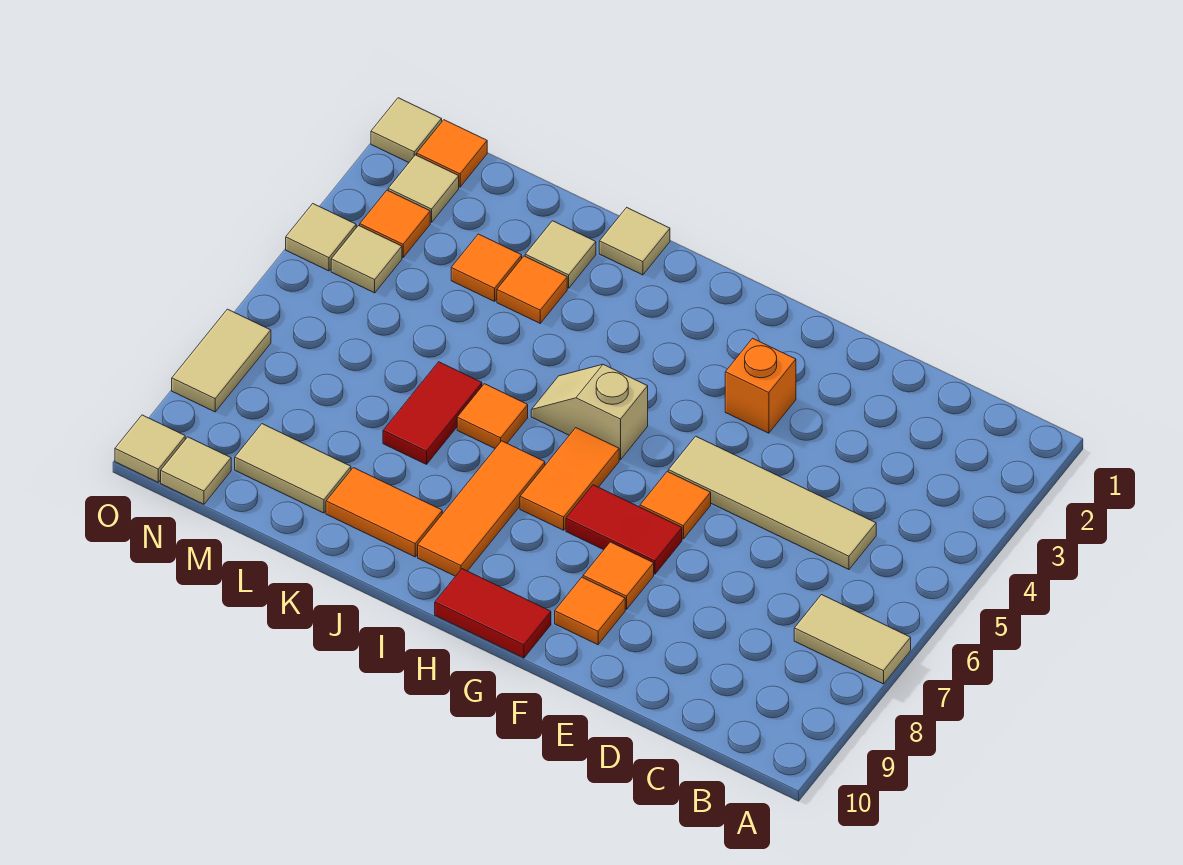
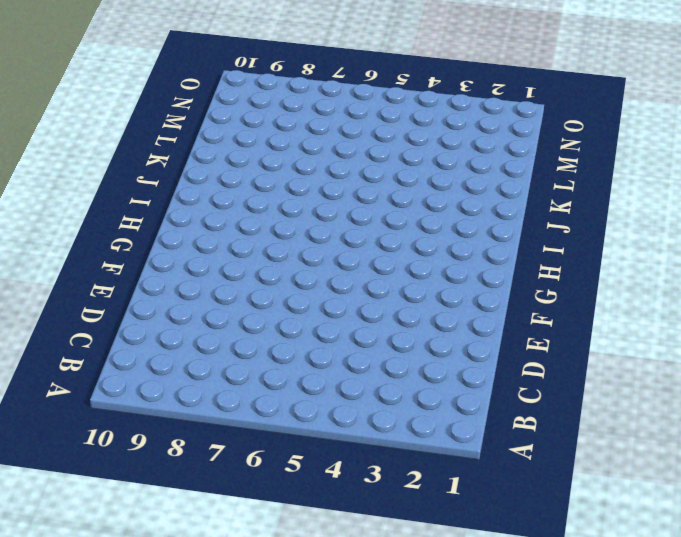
none -> tan tile A7:B7 level 1
none -> tan tile C5:F5 level 1
none -> orange brick F3 level 1

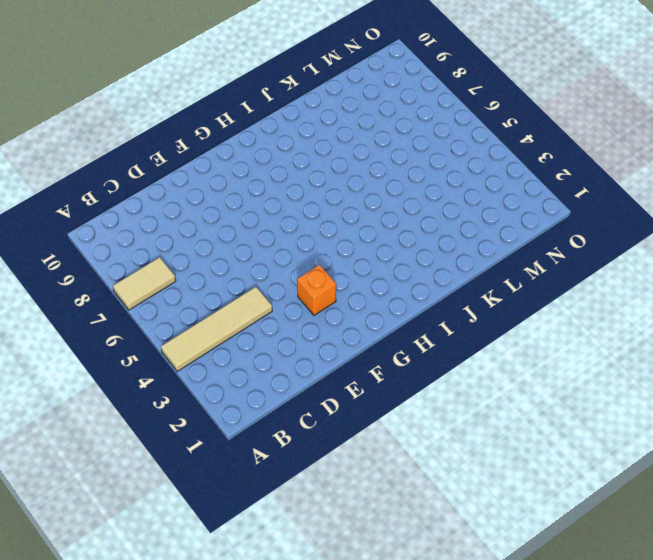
tan tile A4:D4 level 1 -> tan tile C5:F5 level 1
none -> orange tile F6 level 1
none -> red tile F7:G7 level 1
none -> orange tile F8 level 1

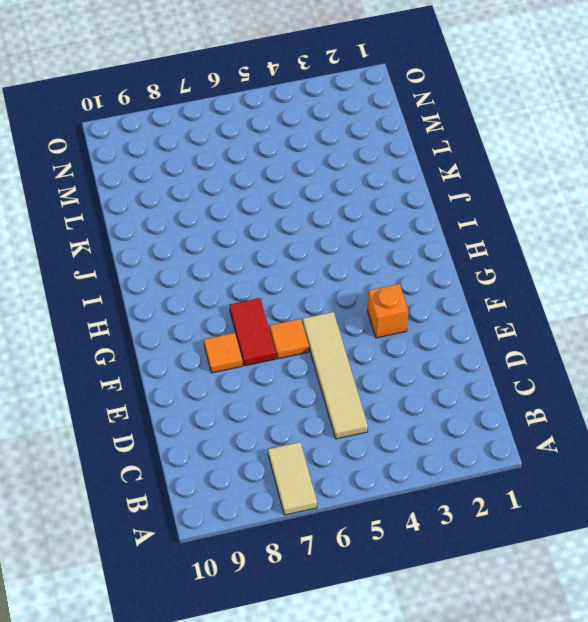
none -> orange tile F9 level 1
none -> red tile G10:H10 level 1
none -> tan slope H5:I5 level 1 top H

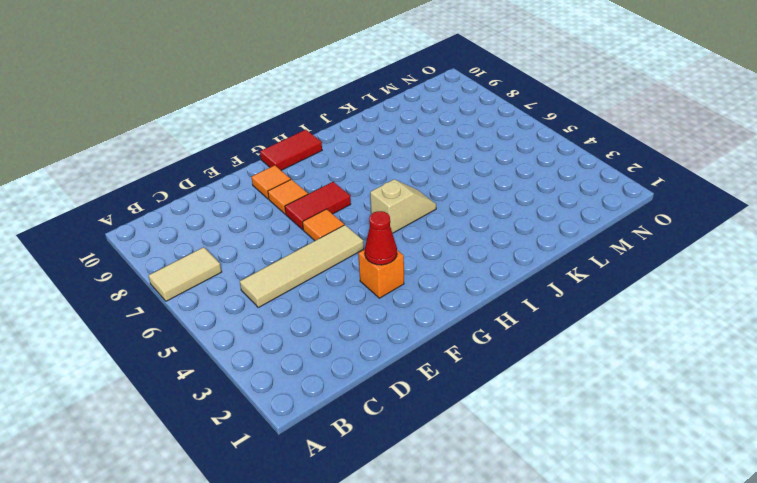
red cone F3 level 2 -> none
none -> orange tile H6:H7 level 1
none -> orange tile I7:I9 level 1
none -> tan tile J1 level 1

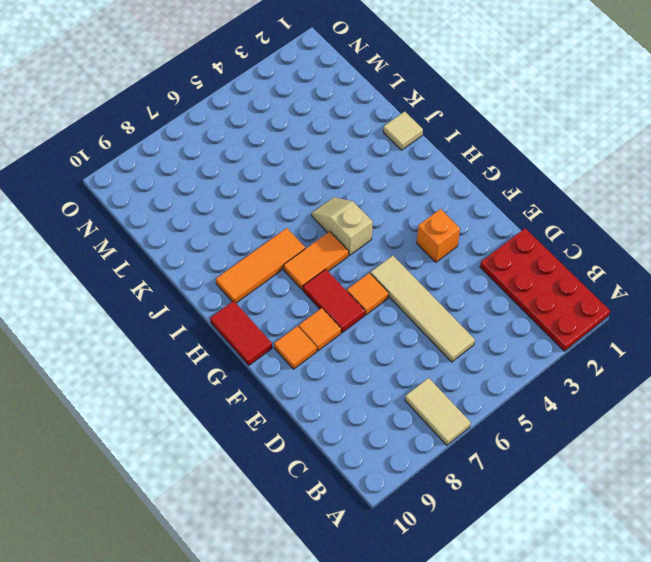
red plate A1:D2 level 1 -> none
none -> orange tile J6 level 1
none -> orange tile J9:K9 level 1
none -> tan tile K2 level 1

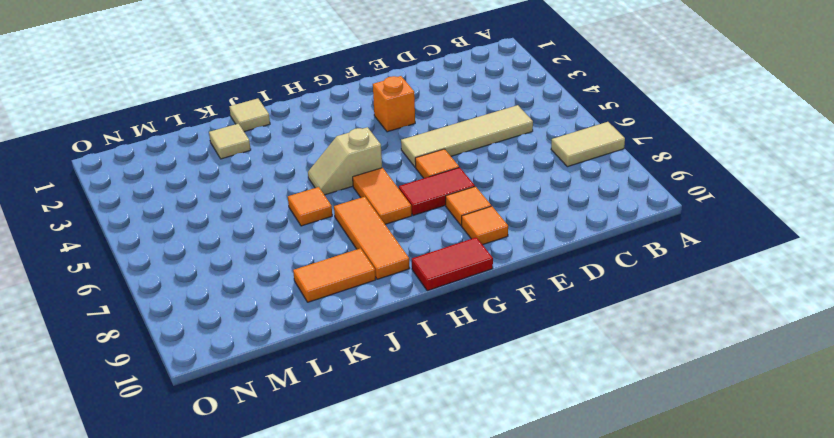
none -> orange tile K3 level 1
none -> red tile K6:K7 level 1
none -> orange tile L3 level 1

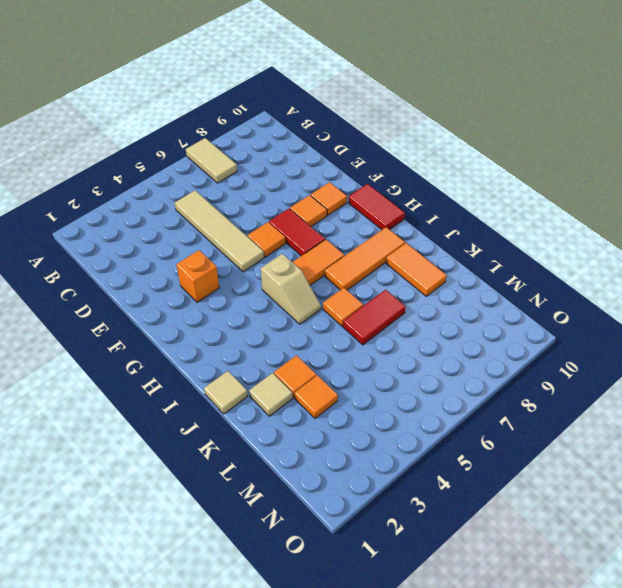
none -> tan tile L9:M9 level 1
none -> orange tile N1 level 1
none -> tan tile N2 level 1

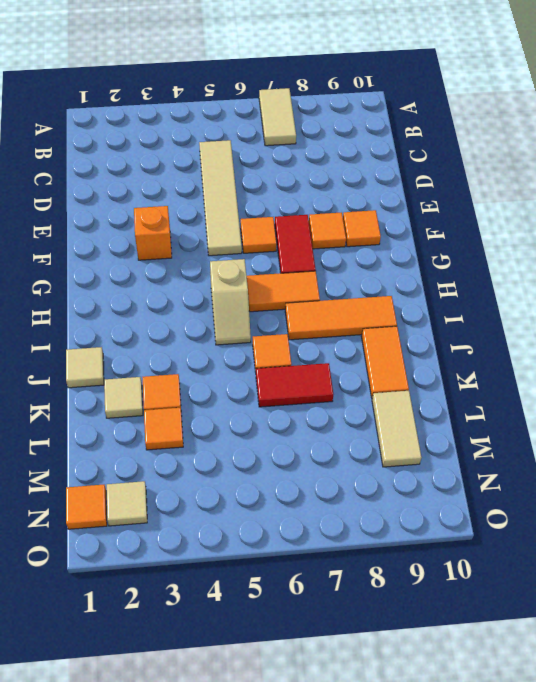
none -> red tile G10:H10 level 1
none -> orange tile N3 level 1
none -> tan tile N4 level 1

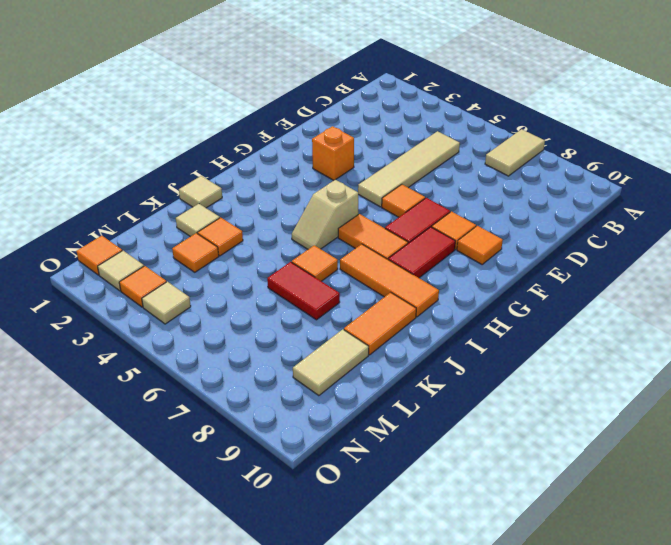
red tile G8:H8 level 1 -> red tile G10:H10 level 1
none -> tan tile N10 level 1
none -> tan tile O1 level 1
none -> tan tile O4 level 1

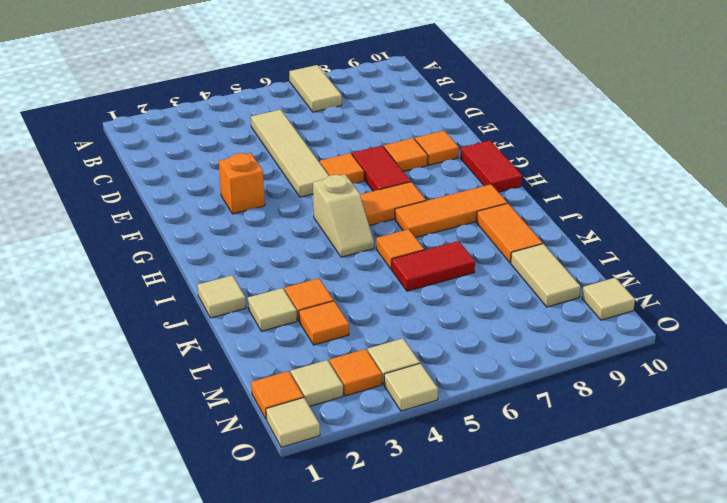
none -> tan tile O7:O8 level 1
none -> tan tile O10 level 1

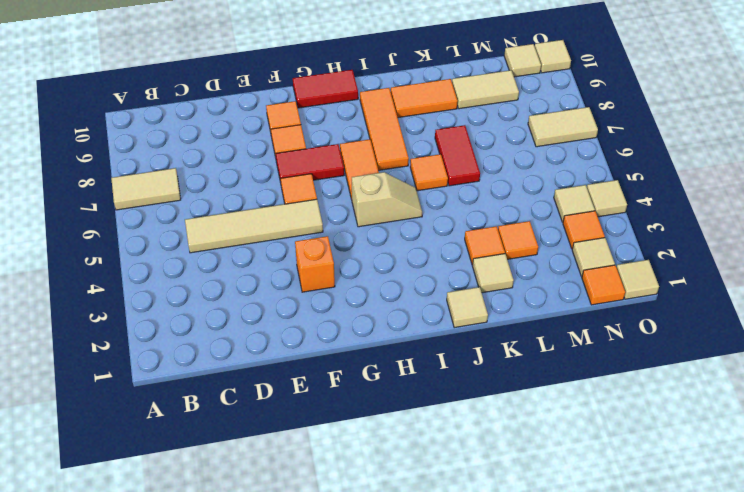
tan tile N7:O7 level 1 -> tan tile O7:O8 level 1

